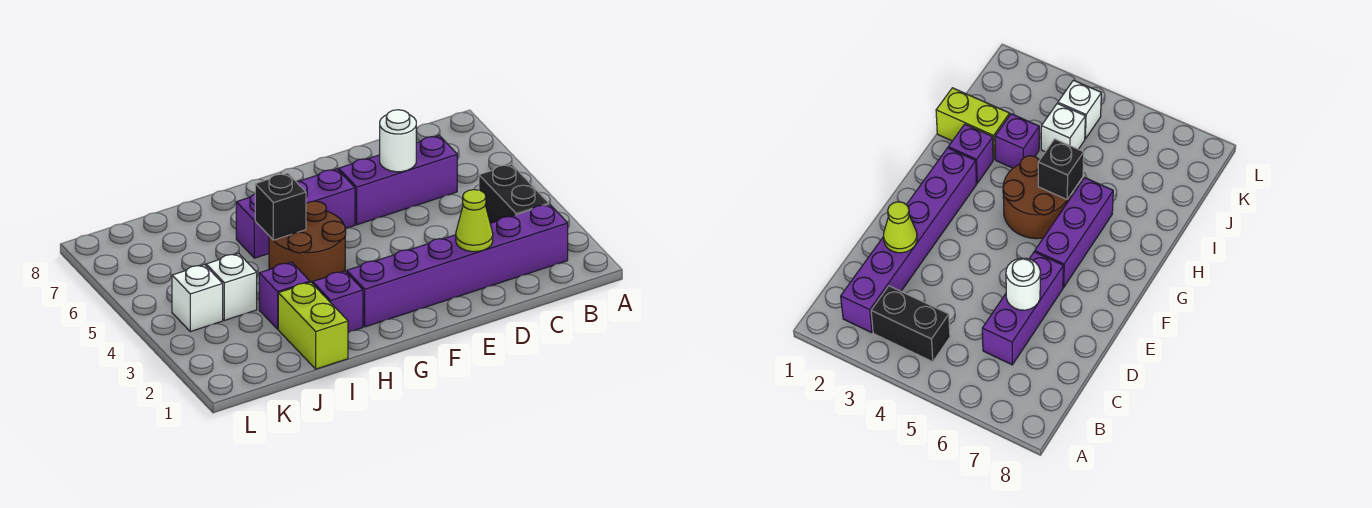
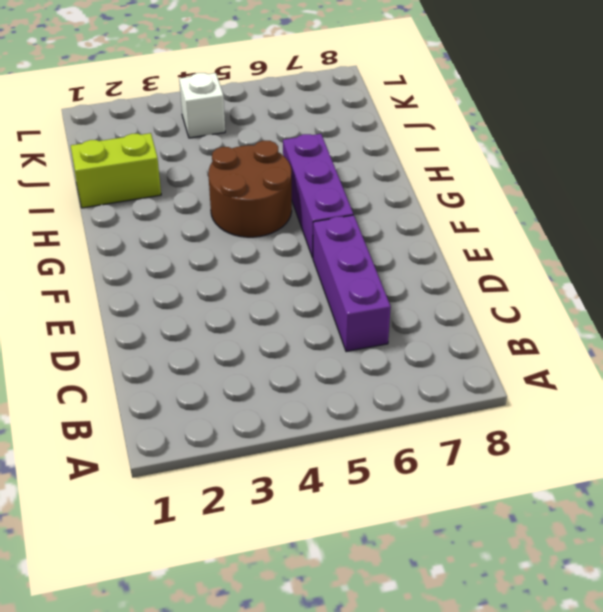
none -> purple brick B2:G2 level 1
none -> black brick B3:B4 level 1
none -> purple brick H2 level 1

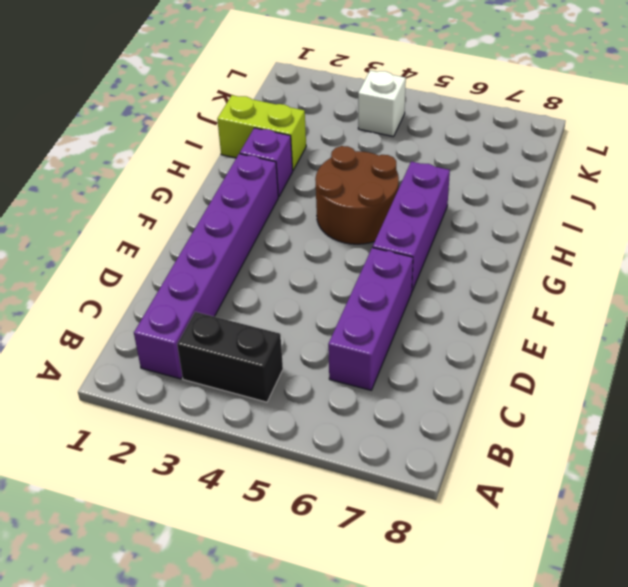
none -> purple brick I3 level 1
none -> white brick J4 level 1
none -> lime cone D2 level 2

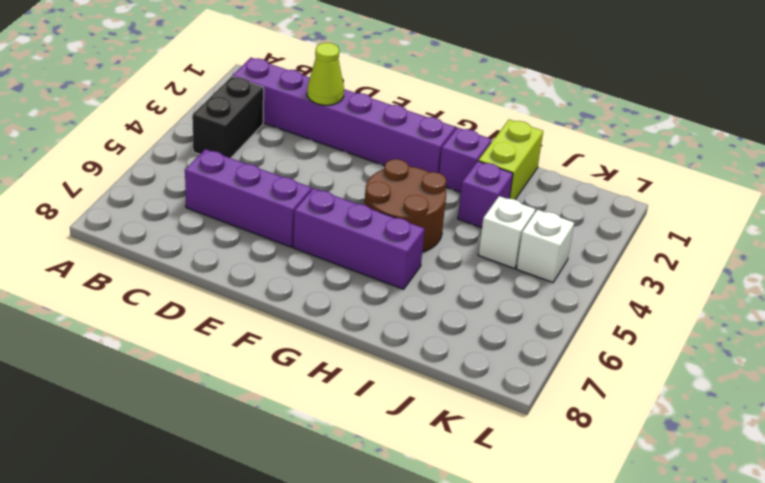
none -> white round brick D6 level 2
none -> black brick H5 level 2

